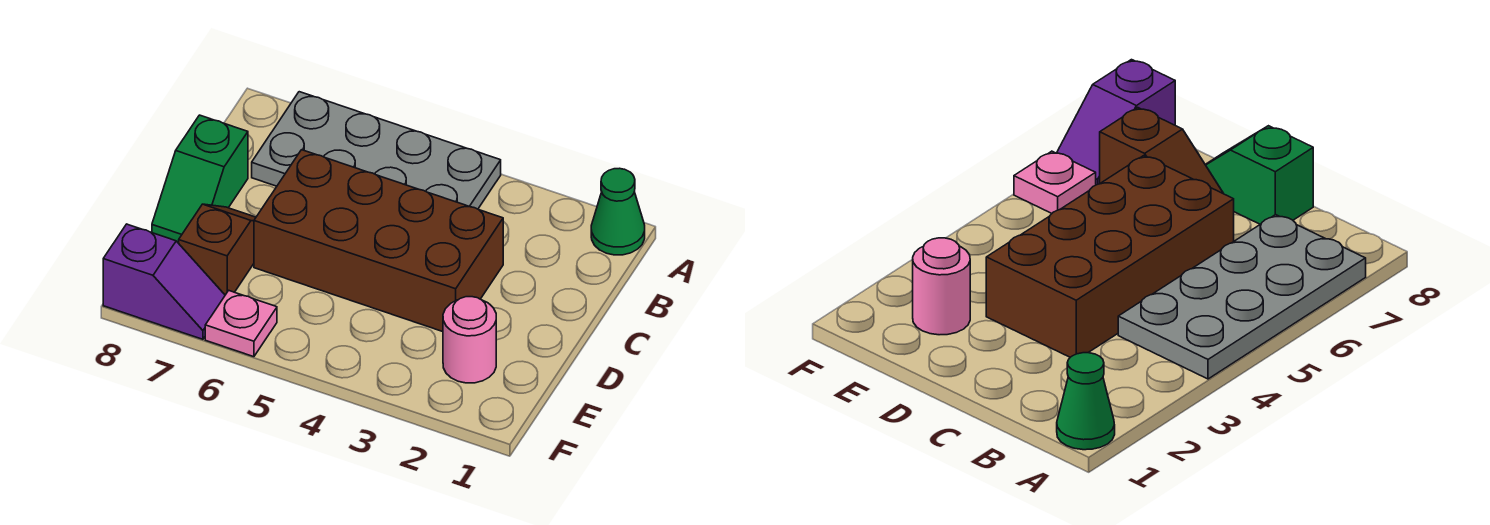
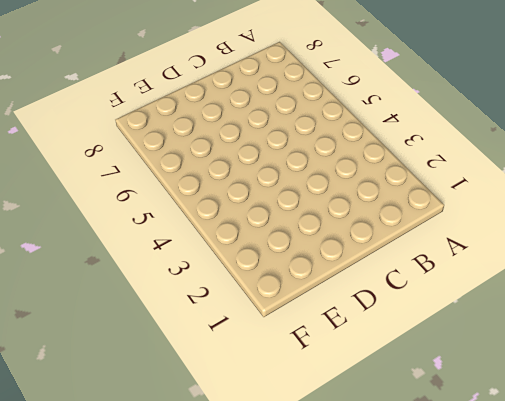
none -> green cone A1 level 1
none -> grey plate A4:B7 level 1

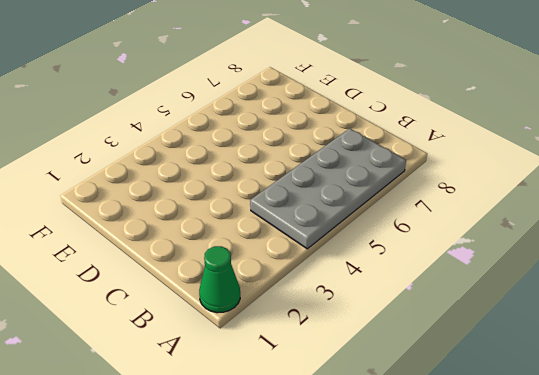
none -> brown brick C3:D6 level 1
none -> green slope C8:D8 level 1 top C

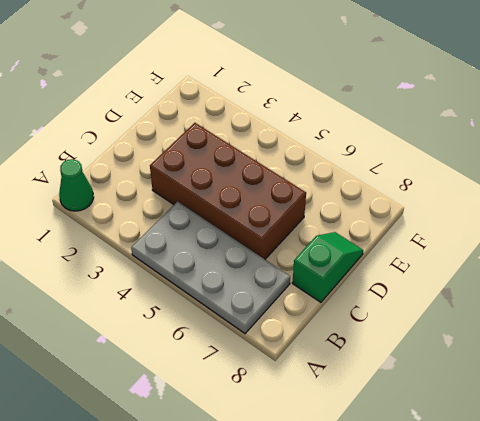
none -> brown slope D7:E7 level 1 top E
none -> pink round brick E2 level 1

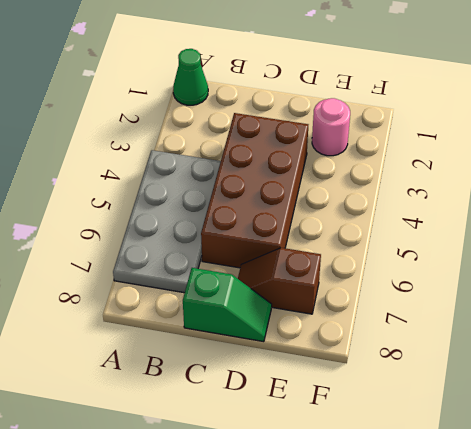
none -> pink plate F6 level 1
none -> purple slope F7:F8 level 1 top 8

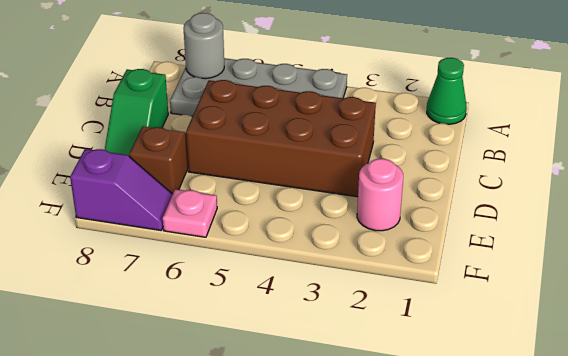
grey round brick A7 level 2 -> none

